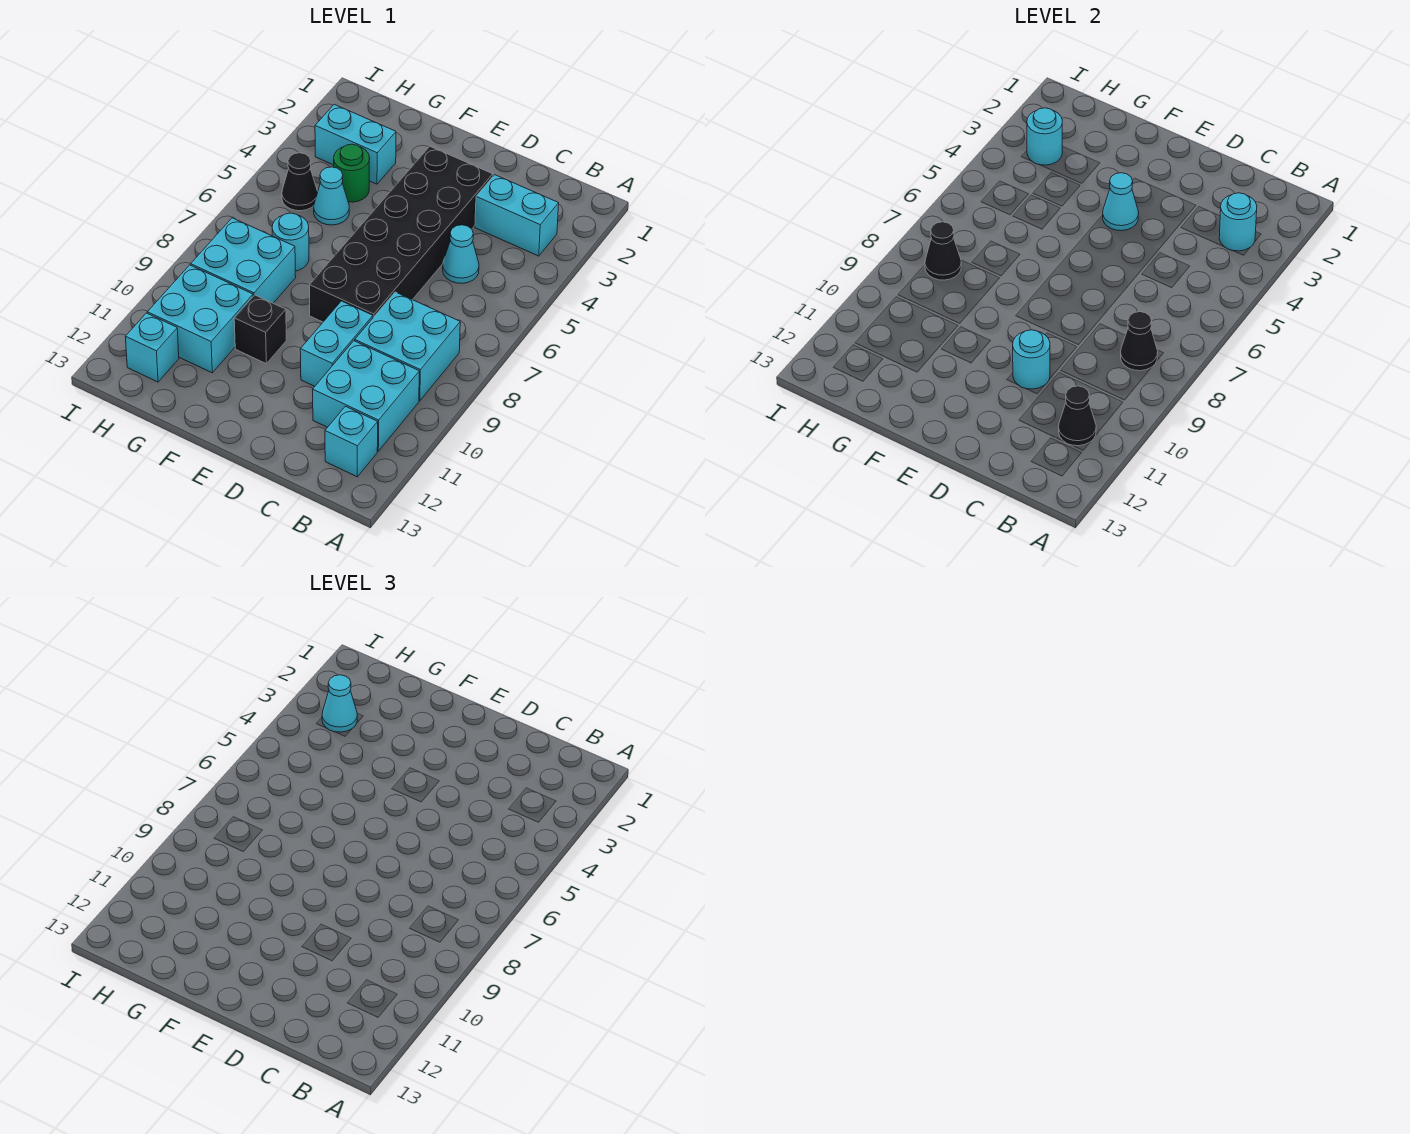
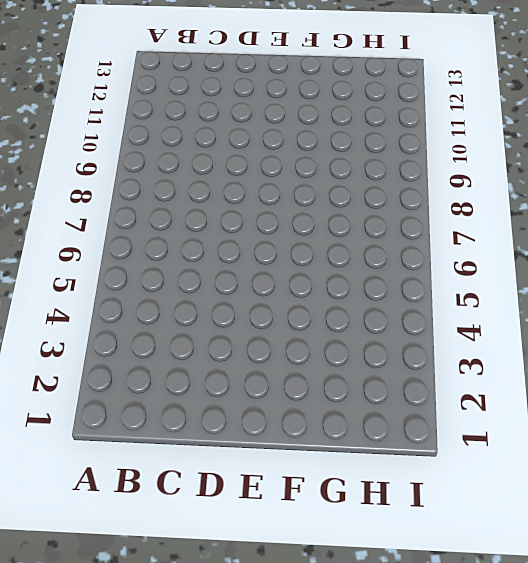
none -> cyan brick B3:C3 level 1
none -> cyan brick B8:C9 level 1
none -> cyan brick B10:C11 level 1

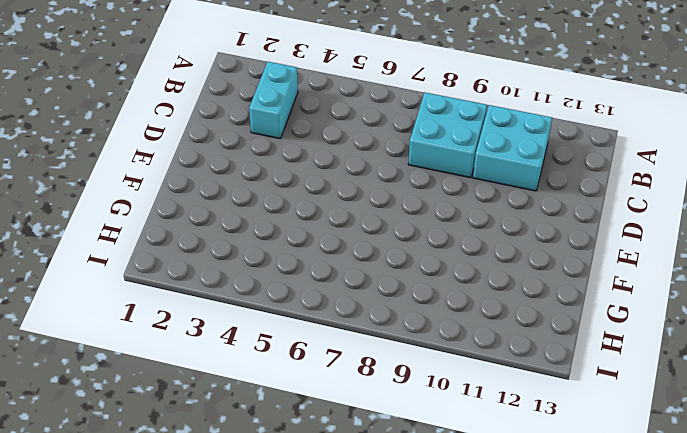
none -> cyan brick B12 level 1
none -> cyan cone C5 level 1
none -> black brick D3:E8 level 1

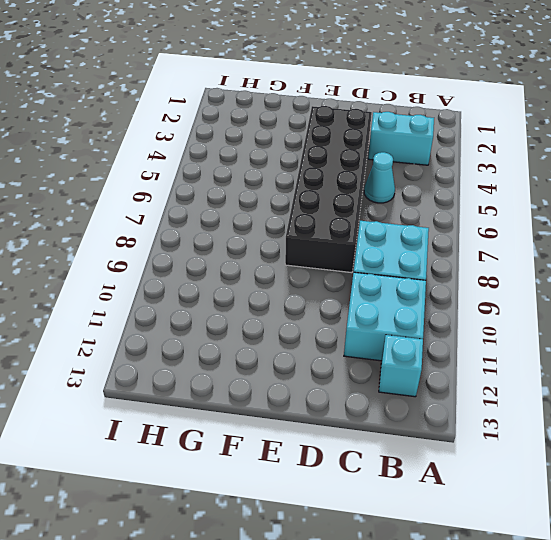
none -> cyan brick D9:D10 level 1
none -> black brick F10 level 1
none -> cyan brick G3:H3 level 1

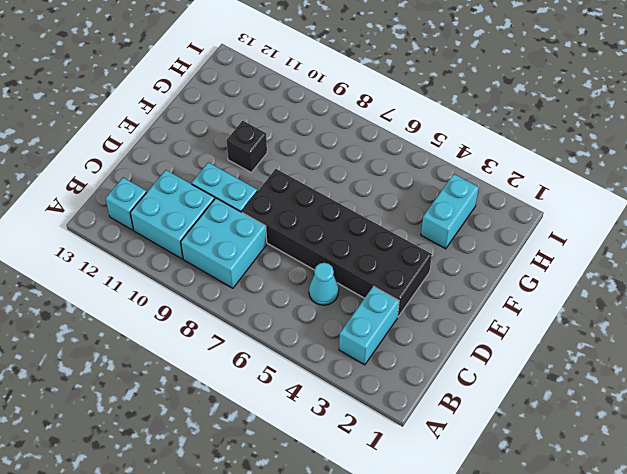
none -> green round brick G4 level 1
none -> cyan cone G5 level 1
none -> cyan round brick G7 level 1

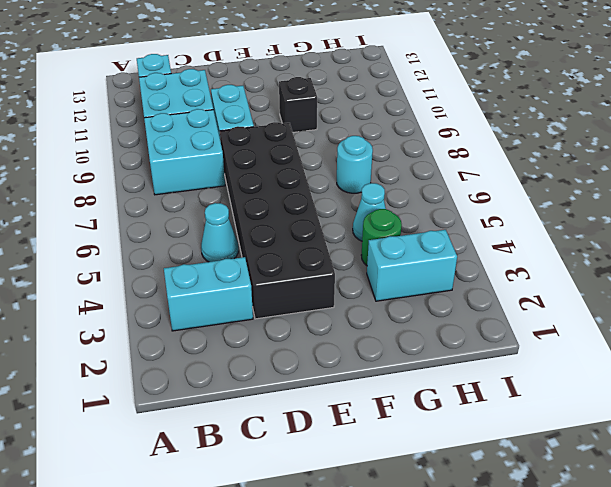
none -> cyan brick G8:H9 level 1
none -> cyan brick G10:H11 level 1
none -> black cone H5 level 1

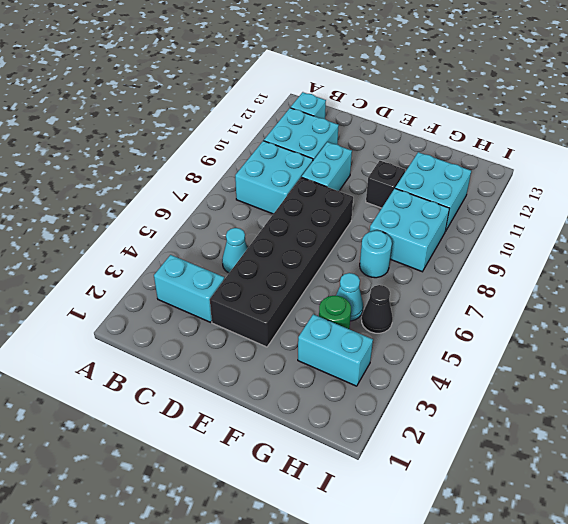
none -> cyan brick H12 level 1
none -> cyan round brick B3 level 2
none -> black cone B8 level 2

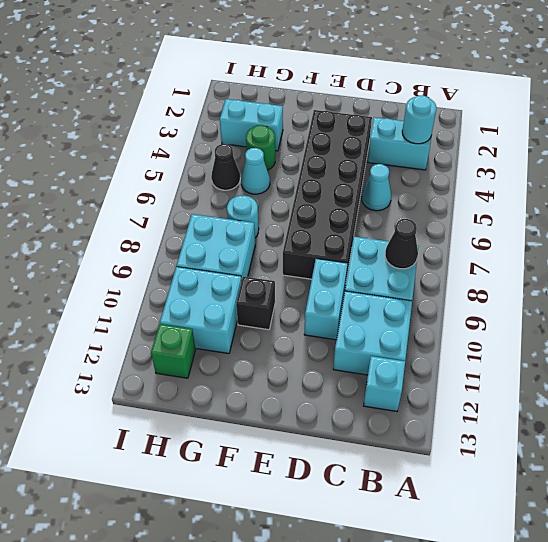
green brick H12 level 1 -> cyan brick H12 level 1
none -> black cone B11 level 2
none -> cyan round brick D10 level 2
none -> cyan cone E4 level 2

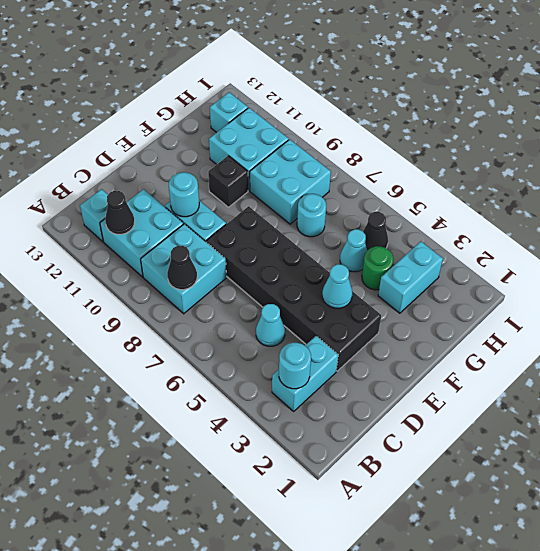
none -> cyan round brick H3 level 2
none -> black cone H8 level 2
none -> cyan cone H3 level 3

